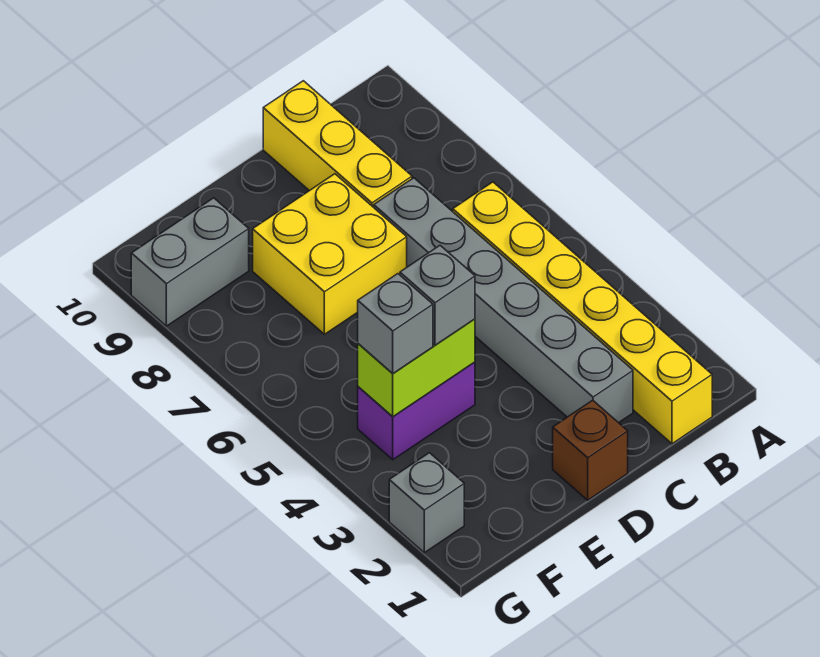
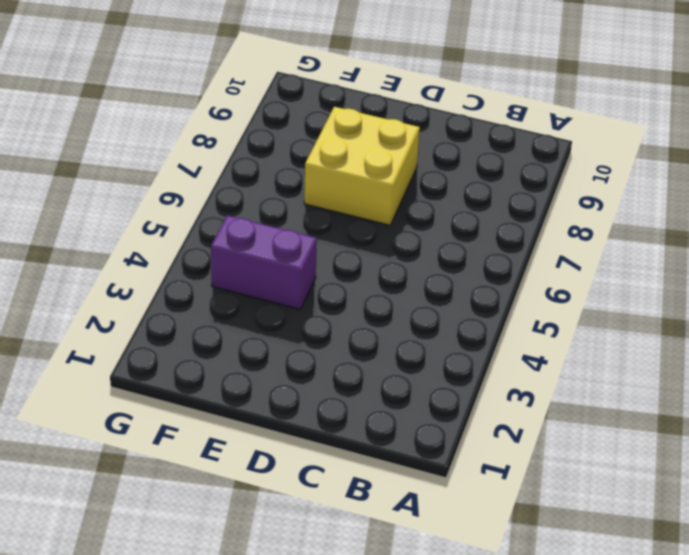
none -> yellow brick B1:B6 level 1
none -> grey brick C2:C7 level 1

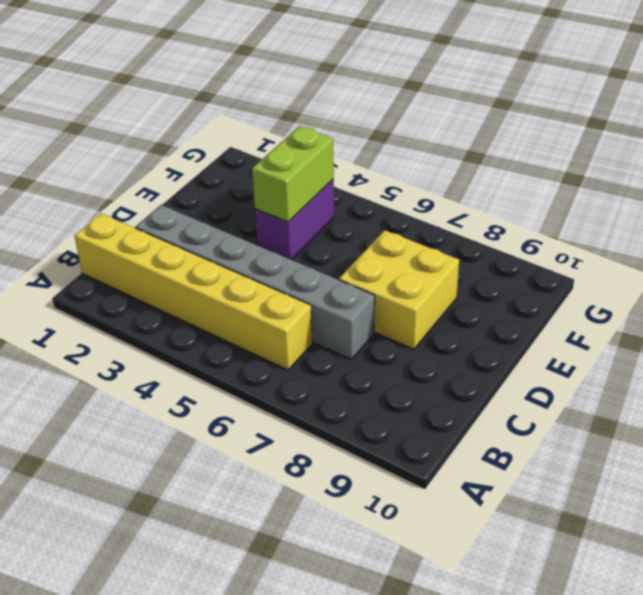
none -> yellow brick C8:C10 level 1
none -> brown brick D1 level 1

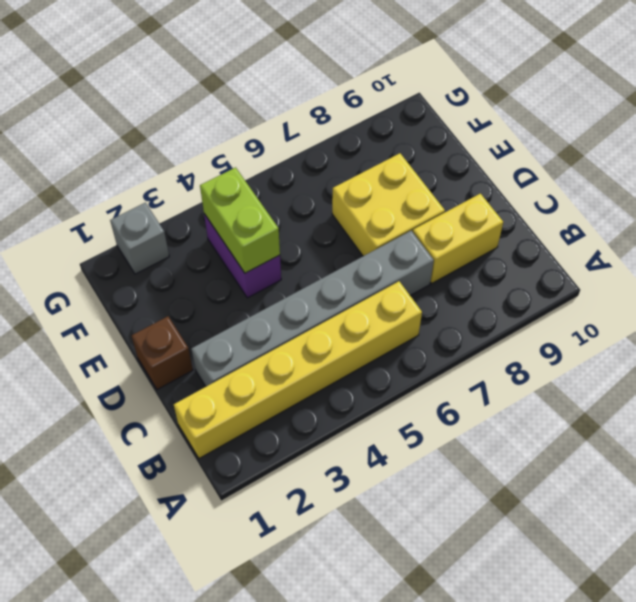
yellow brick C8:C9 level 1 -> yellow brick C8:C10 level 1
none -> grey brick F9:G9 level 1
none -> grey brick E4 level 3

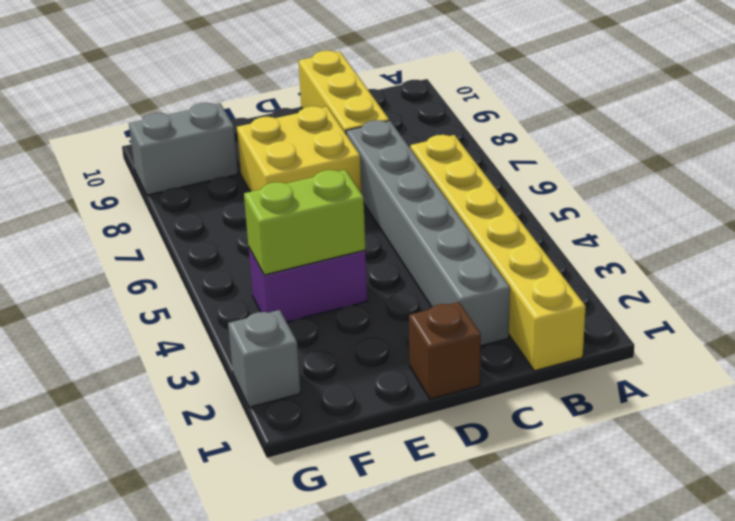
none -> grey brick E4 level 3
none -> grey brick F4 level 3

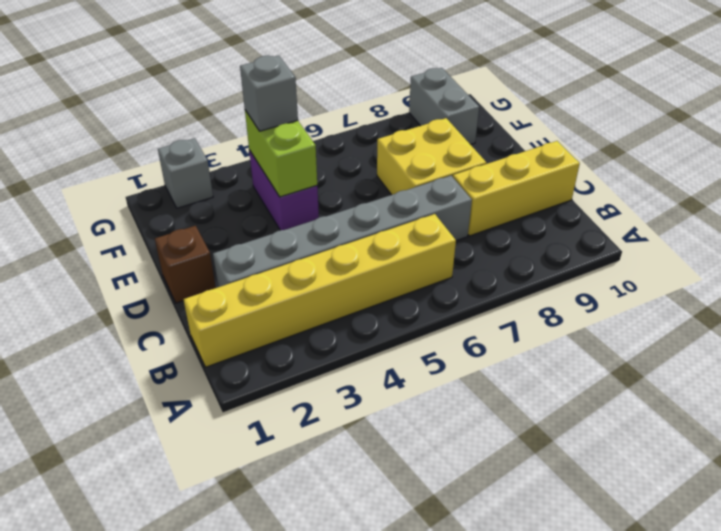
none -> grey brick E4 level 3

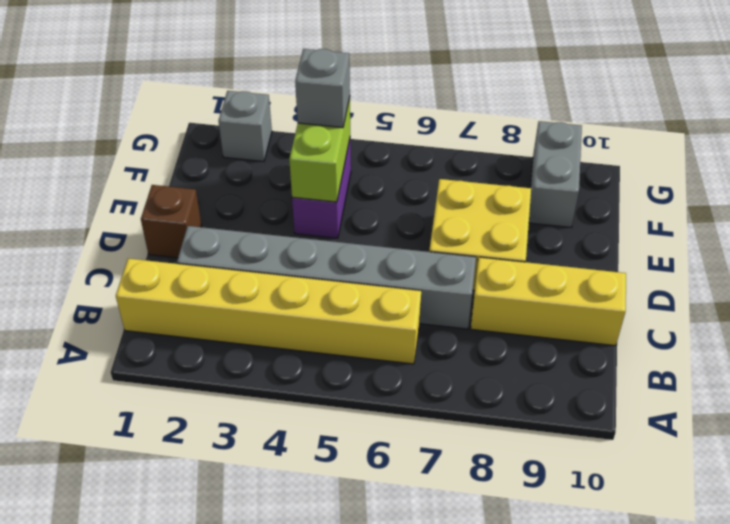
none -> grey brick E4 level 3

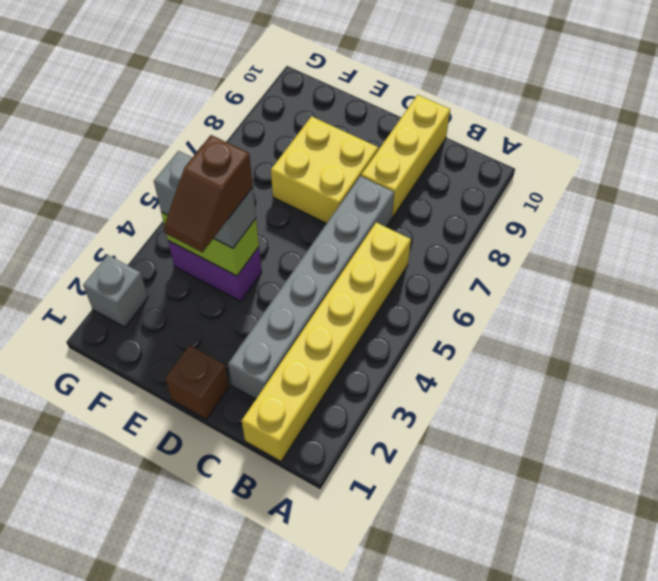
brown slope E3:E4 level 4 top 4 -> none
none -> grey brick F9:G9 level 1

